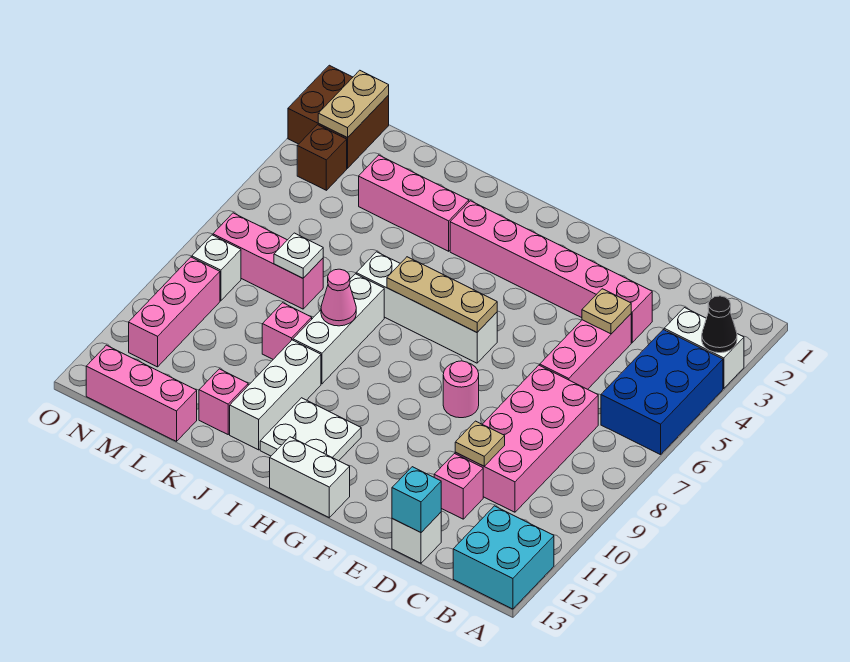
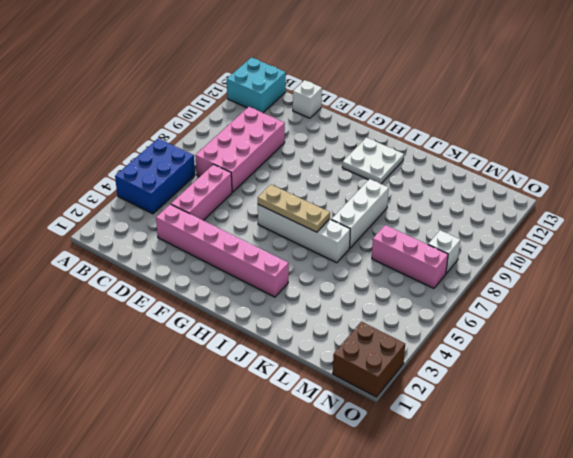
none -> white brick A3:B3 level 1
none -> pink brick D11 level 1
none -> pink round brick F8 level 1
none -> white brick G13:H13 level 1

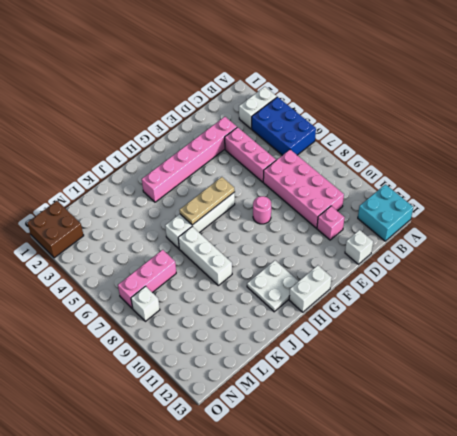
none -> pink brick J3:L3 level 1
none -> white brick J10:J12 level 1
none -> pink brick K9 level 1
none -> pink brick K12 level 1

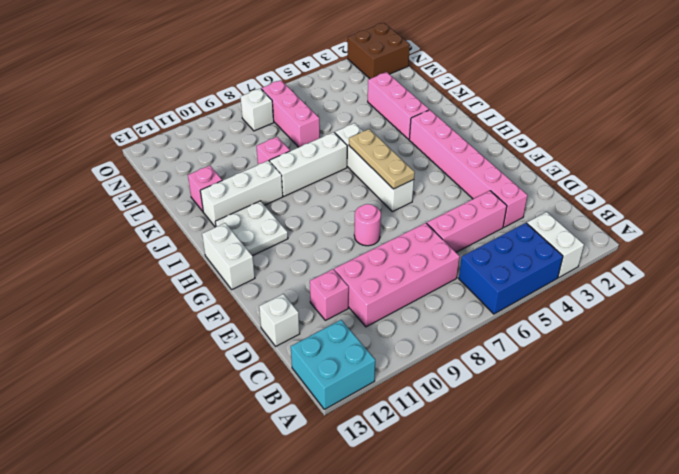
none -> pink brick L13:N13 level 1
none -> brown brick N3 level 1
none -> pink brick N9:N11 level 1
none -> black cone A3 level 2

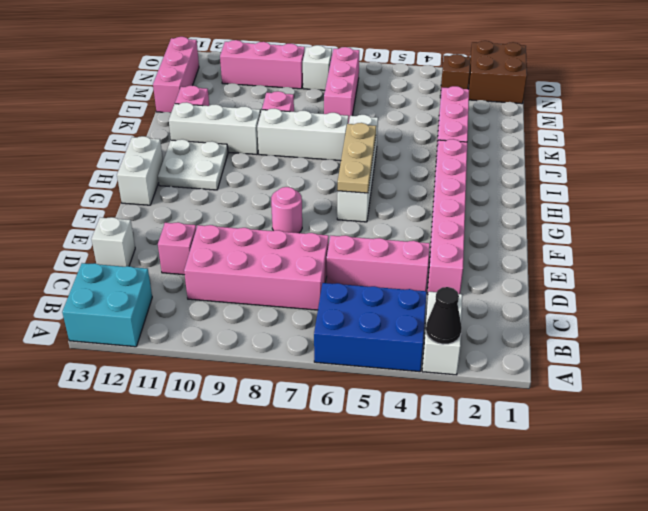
none -> tan plate D4 level 2
none -> tan plate D10 level 2
none -> cyan brick D13 level 2
none -> pink cone J8 level 2

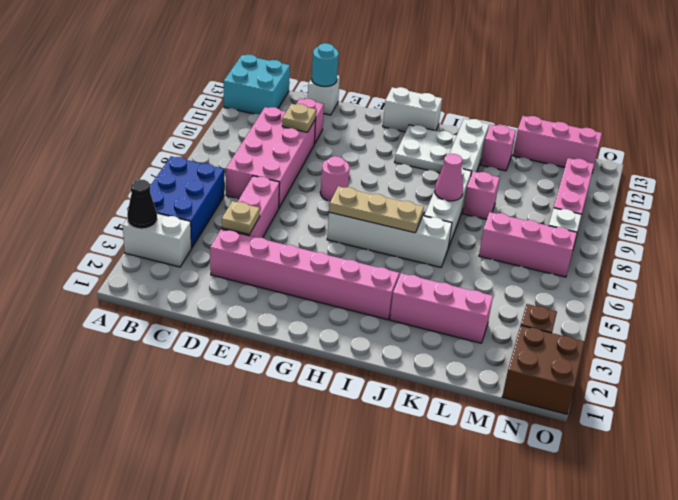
cyan round brick D13 level 2 -> cyan brick D13 level 2
none -> white plate L7 level 2
none -> tan plate N1:N2 level 2

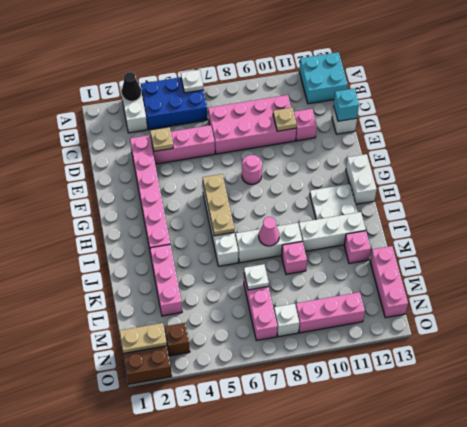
white plate A6 level 2 -> none

